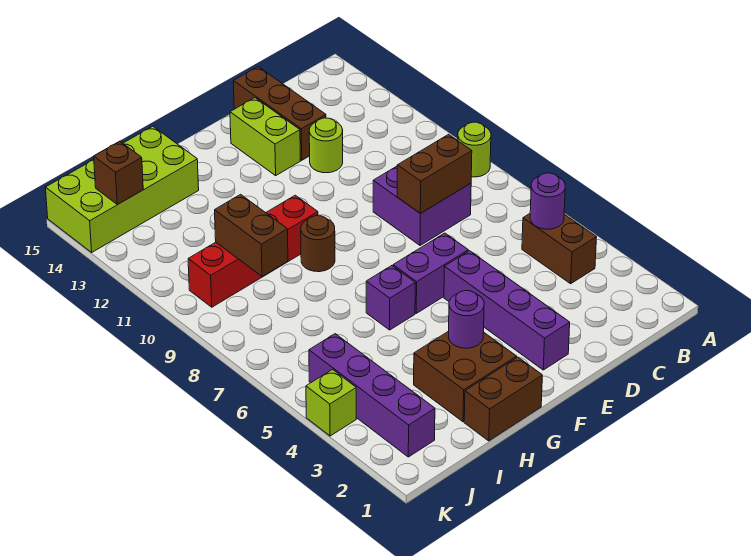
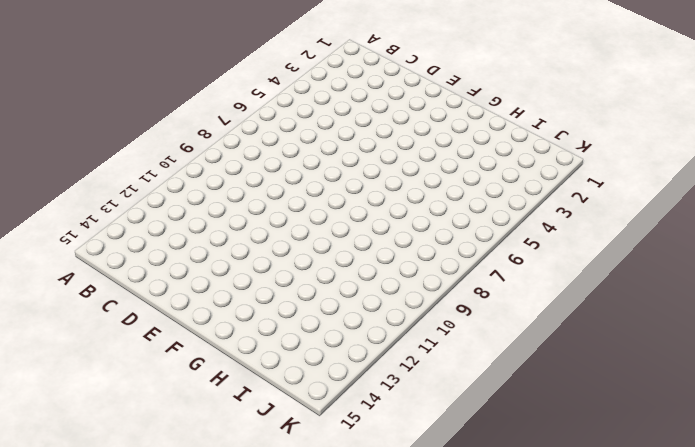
none -> lime round brick A9 level 1
none -> brown brick B4:B5 level 1
none -> purple brick C8:D9 level 1

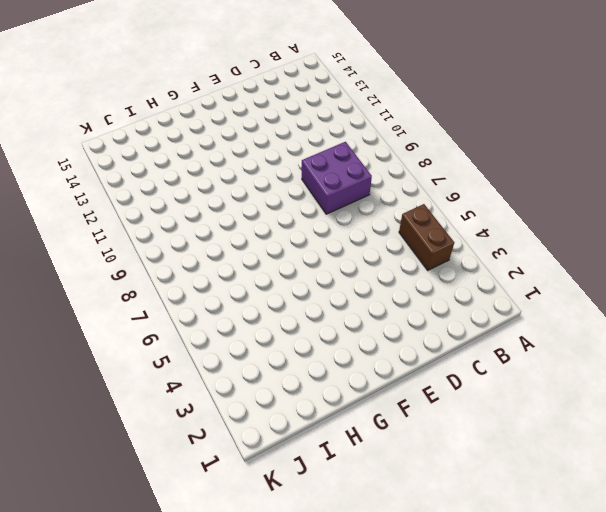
none -> lime round brick A9 level 1
none -> lime round brick D12 level 1
none -> brown brick D13:D15 level 1

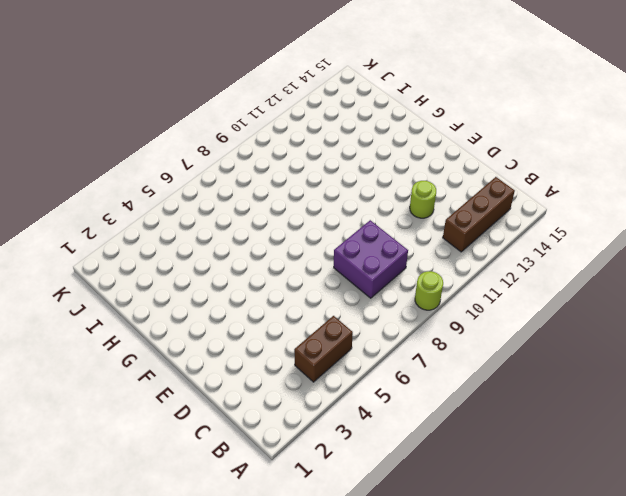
brown brick B12:B14 level 1 -> brown brick D13:D15 level 1
none -> purple brick E2:E5 level 1
none -> purple brick E6:F6 level 1
none -> lime brick E13:E14 level 1

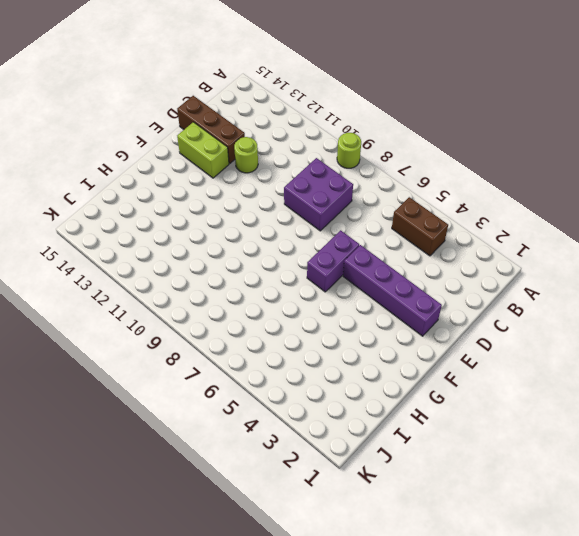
none -> brown brick G1:H1 level 1
none -> brown brick G2:H3 level 1
none -> purple brick G6 level 1

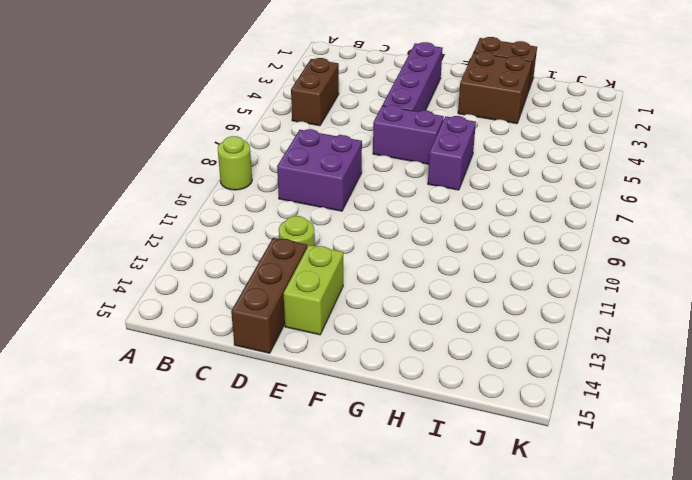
purple brick G6:G7 level 1 -> purple brick G6 level 1
none -> brown round brick G9 level 1
none -> red brick G10:J10 level 1
none -> lime brick H14:K15 level 1

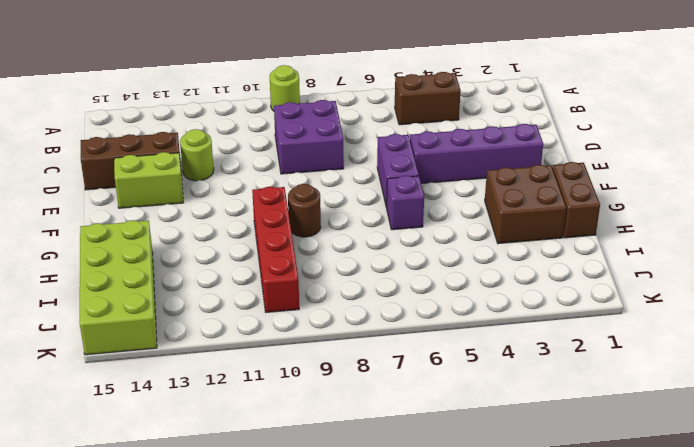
none -> purple brick J2:J5 level 1
none -> lime brick K4 level 1
none -> purple round brick B5 level 2

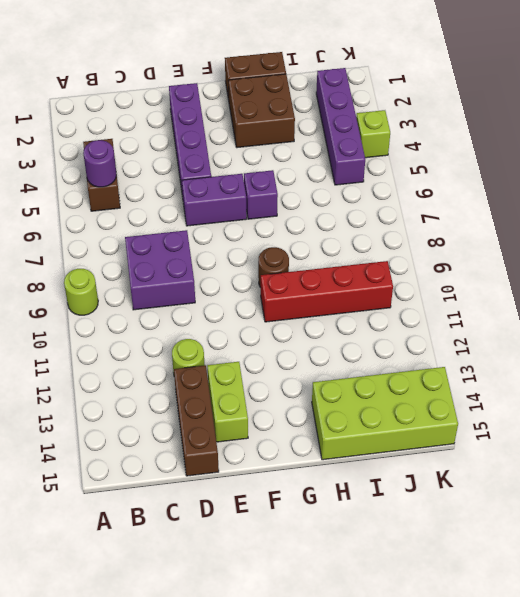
none -> brown brick C8:D8 level 2
none -> purple round brick G3 level 2
none -> brown brick I9:I10 level 2

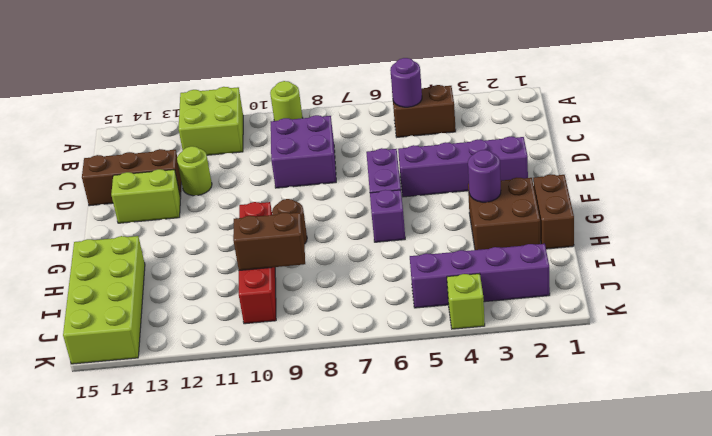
lime brick A11:B12 level 1 -> none
none -> brown brick C8:D8 level 2
none -> brown brick J14 level 2

